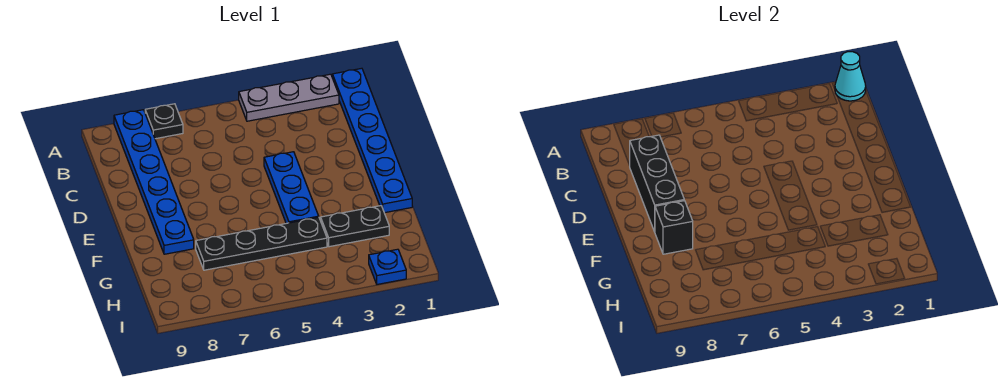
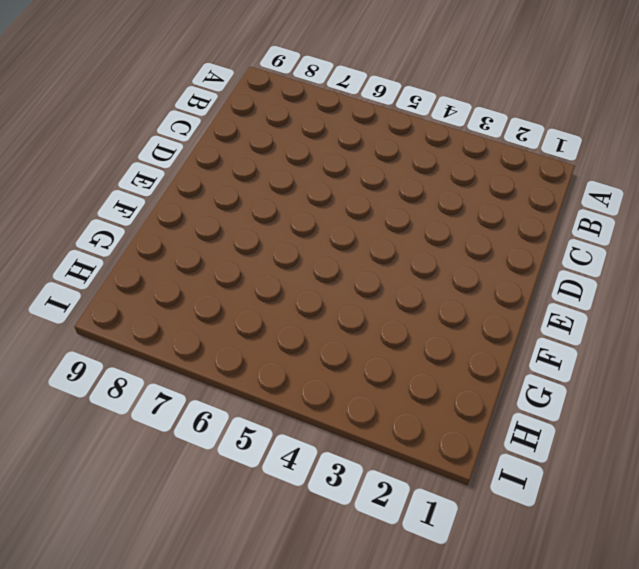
none -> blue plate A1:F1 level 1
none -> grey plate A2:A4 level 1

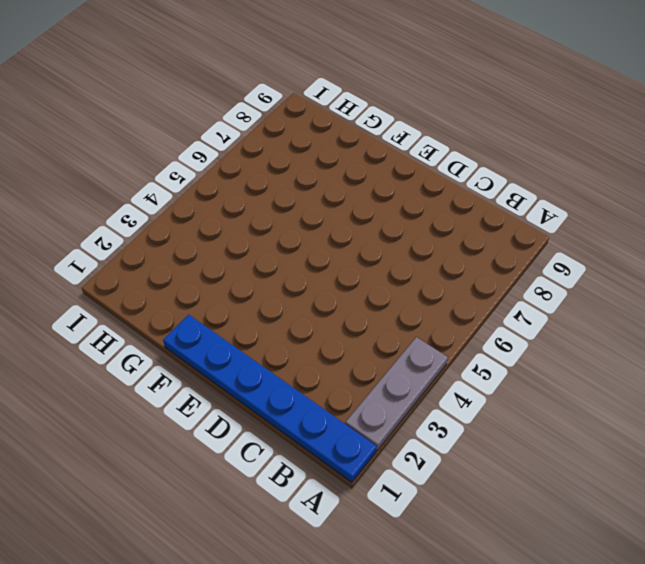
none -> black plate A7 level 1
none -> blue plate A8:F8 level 1

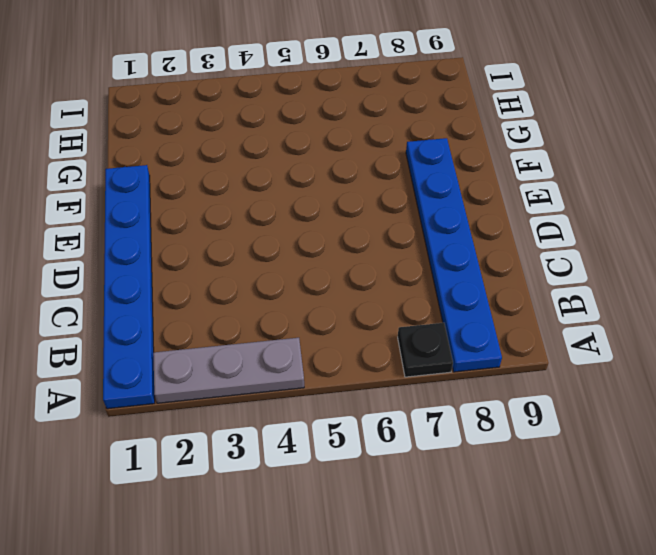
none -> blue plate D4:F4 level 1
none -> black plate G2:G3 level 1

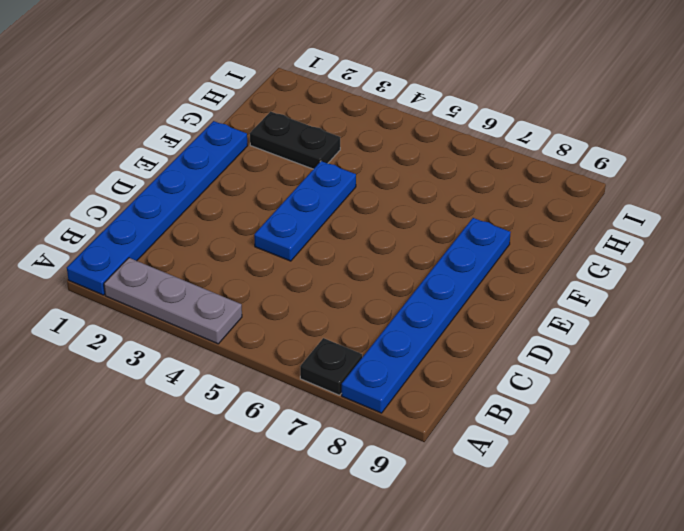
none -> black plate G4:G7 level 1
none -> blue plate I2 level 1

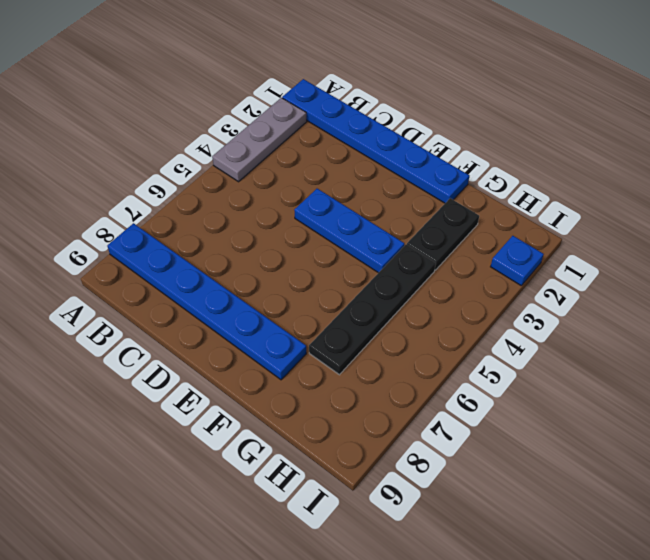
none -> black plate A7 level 1
none -> cyan cone A1 level 2

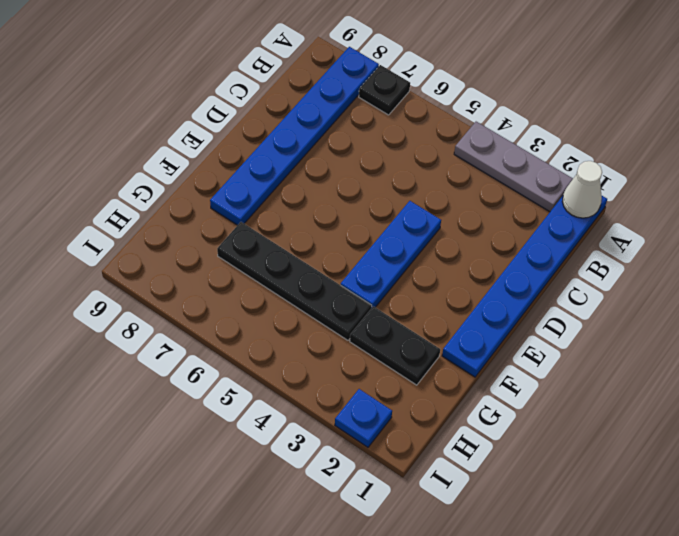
white cone A1 level 2 -> cyan cone A1 level 2
none -> black brick C8:E8 level 2
none -> black brick F8 level 2

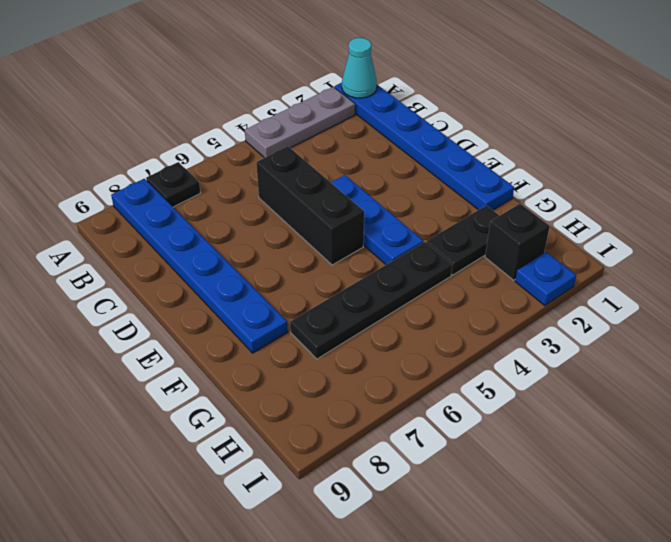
black brick C5:E5 level 1 -> black brick C8:E8 level 2
black brick H2 level 1 -> black brick F8 level 2

